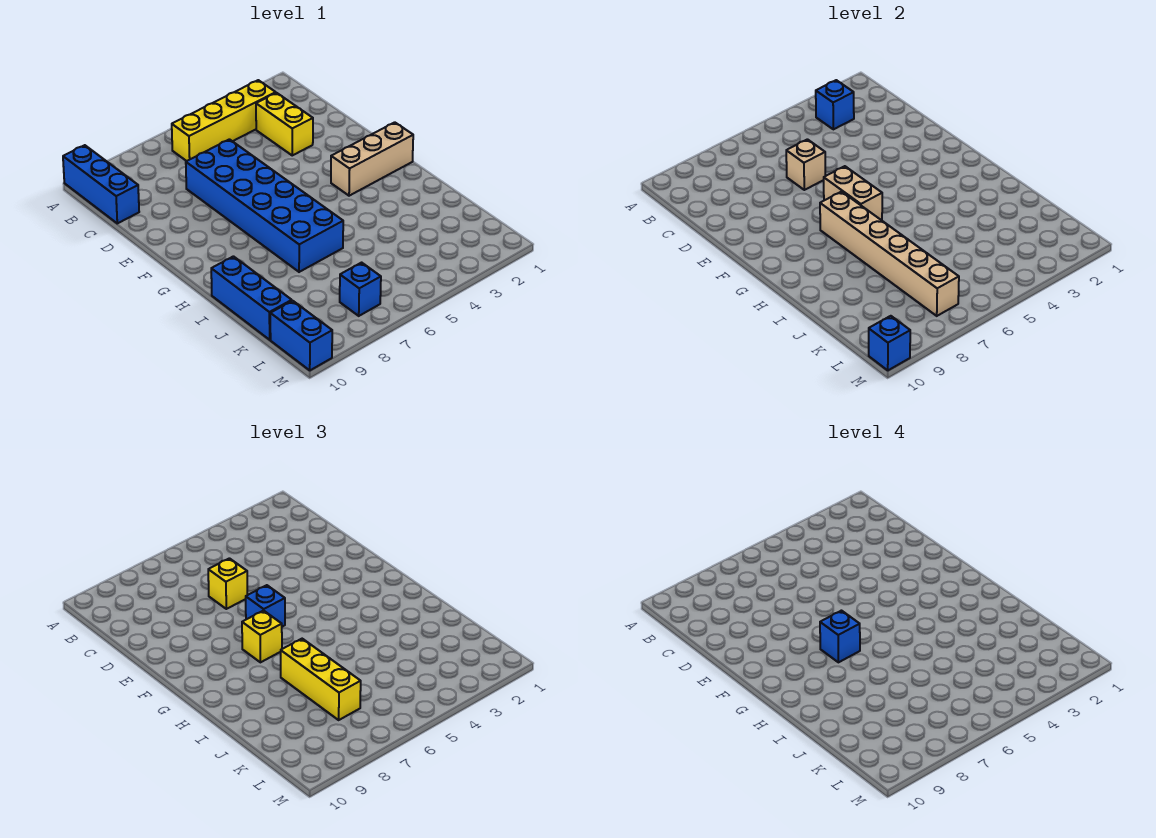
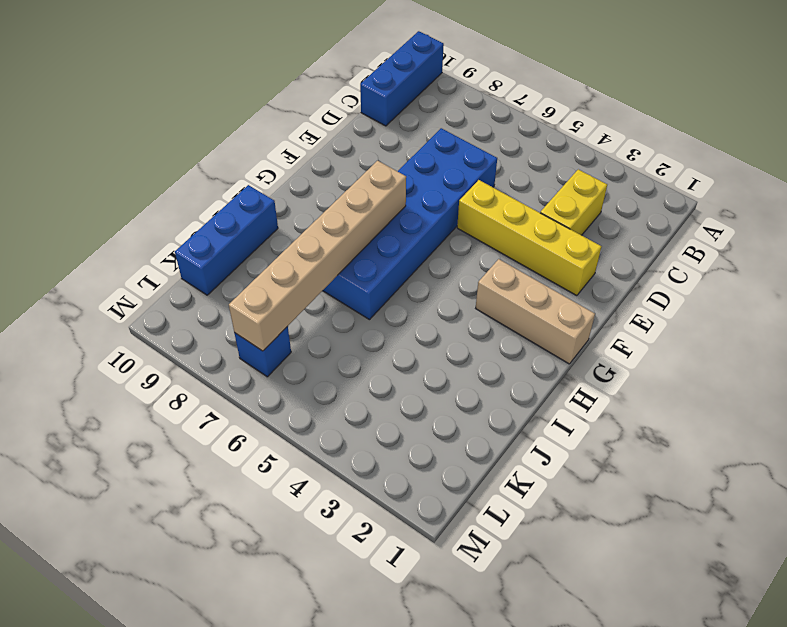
yellow brick E2:E5 level 1 -> yellow brick B3:B6 level 1
none -> blue brick L10:M10 level 1
none -> blue brick B3 level 2
none -> tan brick D6 level 2

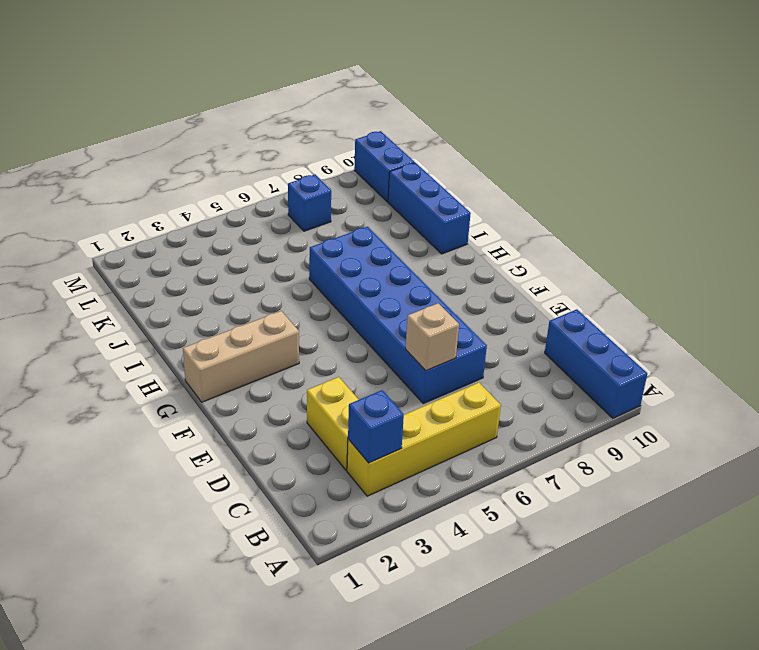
none -> tan brick F6:G6 level 2
none -> tan brick G7:L7 level 2
none -> blue brick M10 level 2

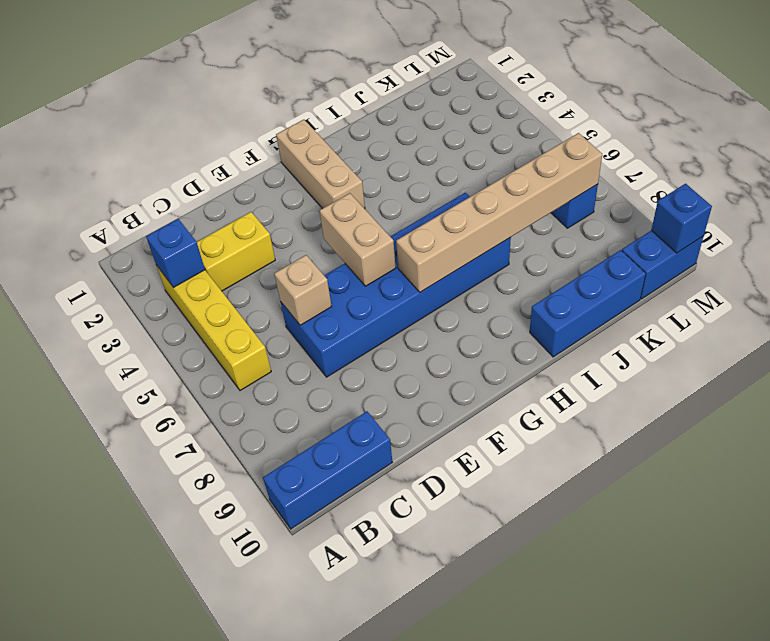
tan brick F5:F6 level 2 -> tan brick F6:G6 level 2
none -> yellow brick D6 level 3
none -> blue brick F6 level 3
none -> yellow brick G7 level 3

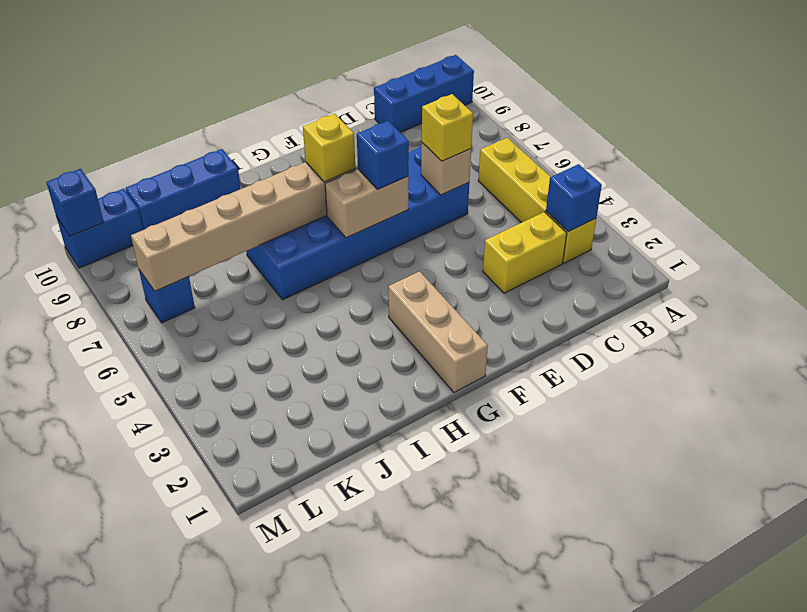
none -> yellow brick I7:K7 level 3
none -> blue brick G7 level 4

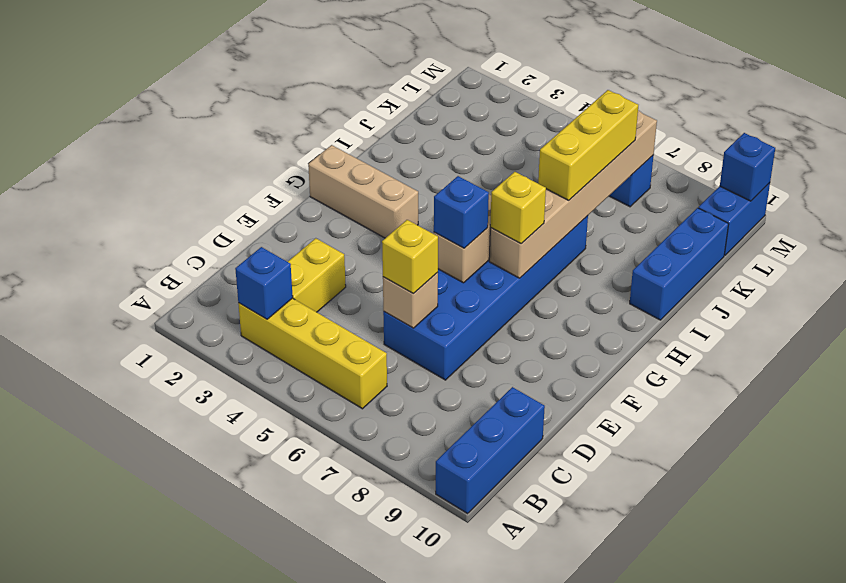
none -> blue brick G7 level 4

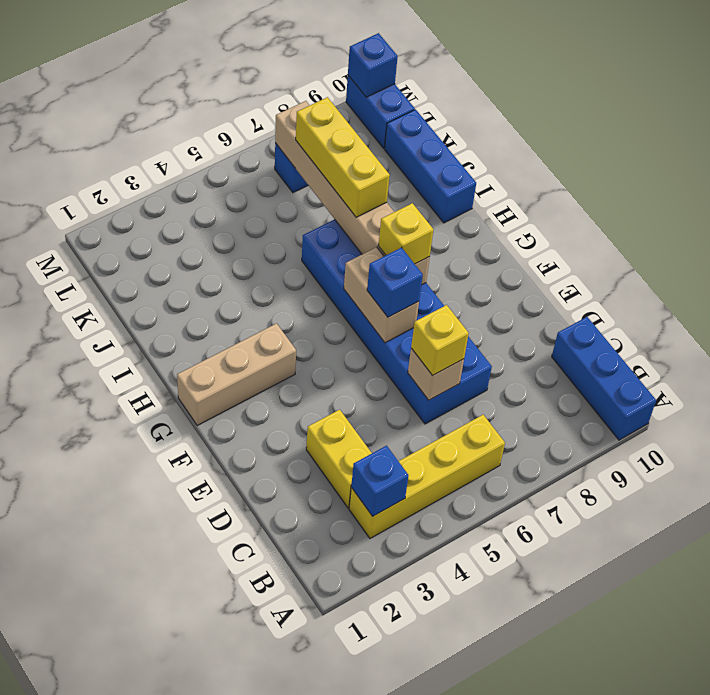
none -> blue brick G7 level 4

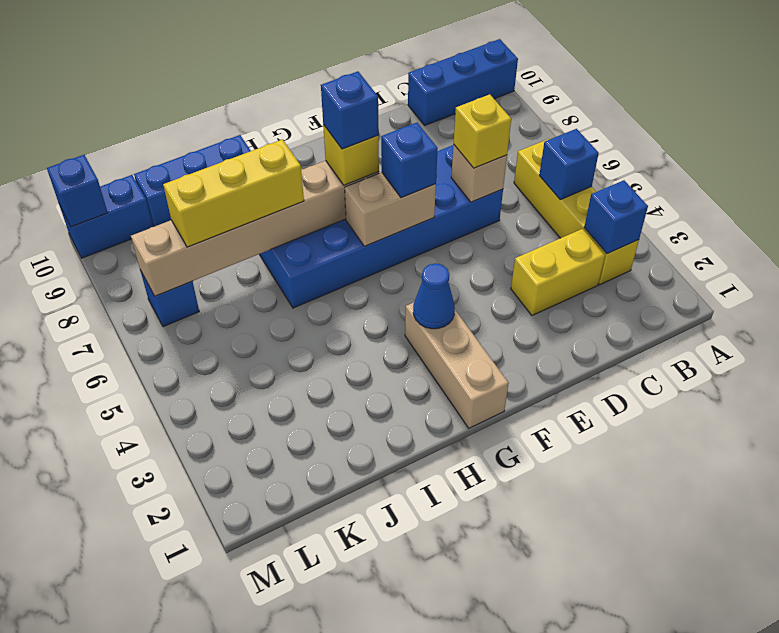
blue brick B5 level 2 -> none
blue cone G3 level 2 -> none

